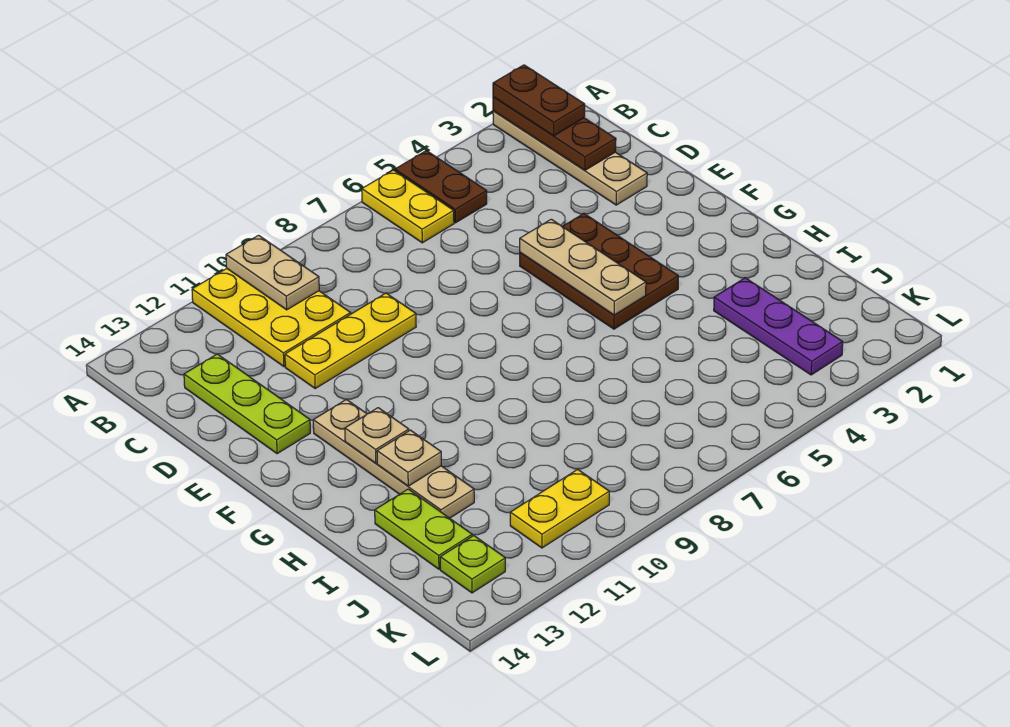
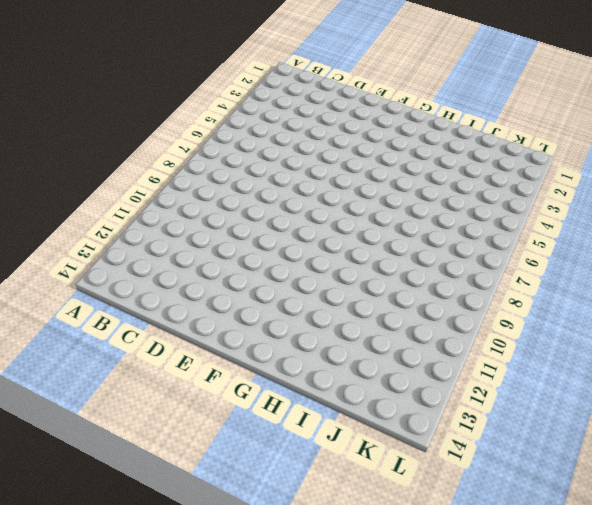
none -> tan plate A2:D2 level 1
none -> brown plate A5:B5 level 1
none -> yellow plate A6:B6 level 1

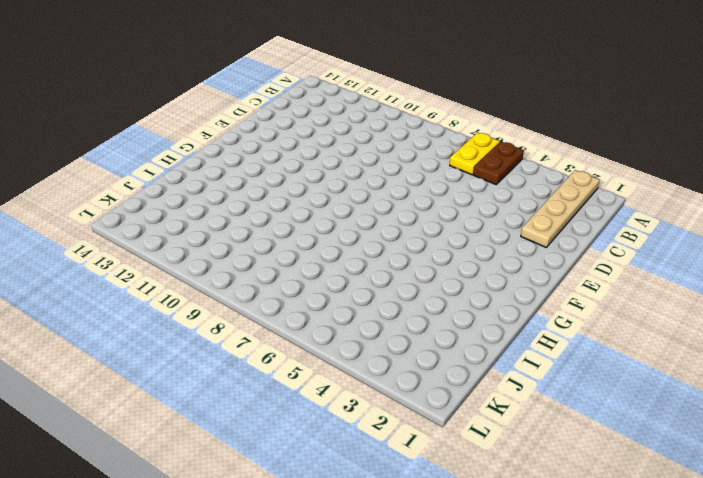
none -> yellow plate A10:C11 level 1
none -> lime plate C13:E13 level 1
none -> yellow plate D9:D11 level 1

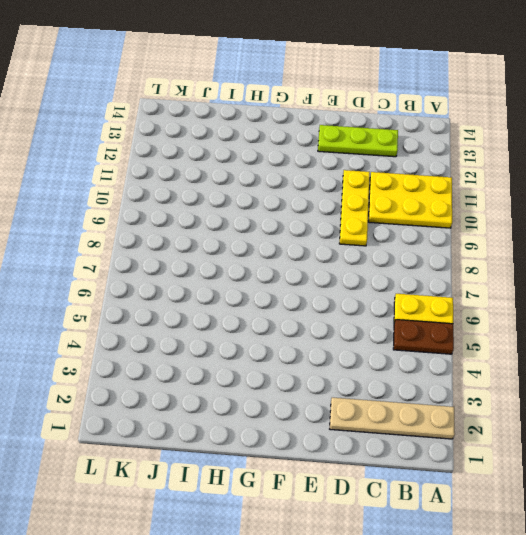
none -> brown plate E4:G5 level 1
none -> tan plate F12:I12 level 1
none -> purple plate I3:K3 level 1

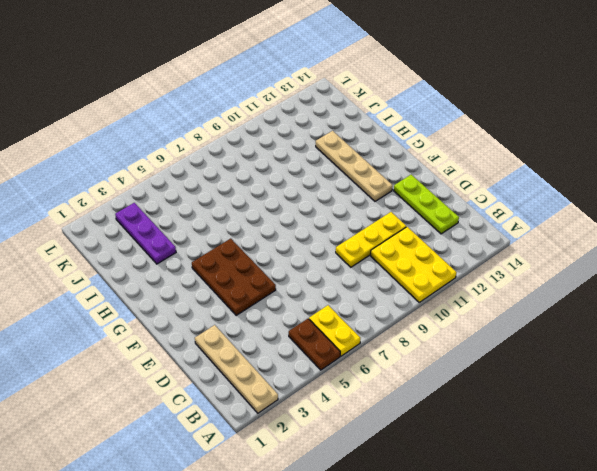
none -> lime plate I13:J13 level 1
none -> yellow plate K10:K11 level 1
none -> lime plate K13 level 1

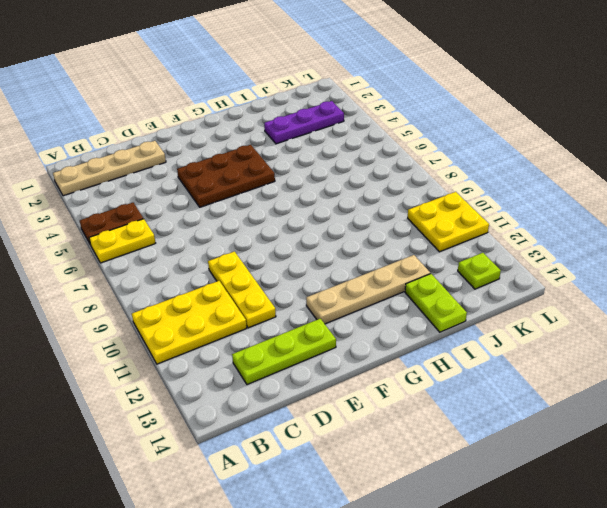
lime plate I13:I14 level 1 -> lime plate I13:J13 level 1
yellow plate K10:L11 level 1 -> yellow plate K10:K11 level 1
none -> brown plate A2:C2 level 2
none -> tan plate A10:B10 level 2
none -> tan plate E5:G5 level 2

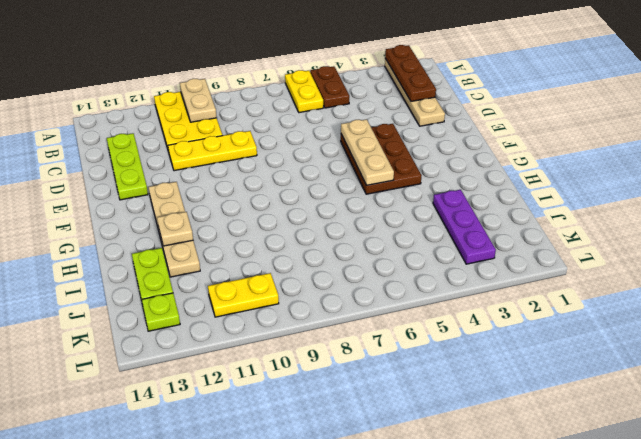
none -> tan plate G12 level 2
none -> brown plate A2:B2 level 3

